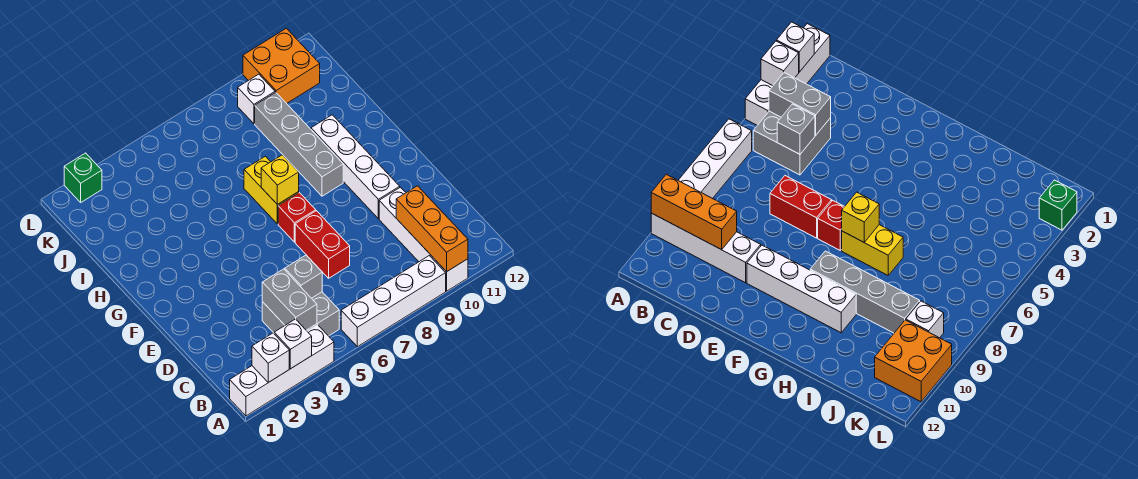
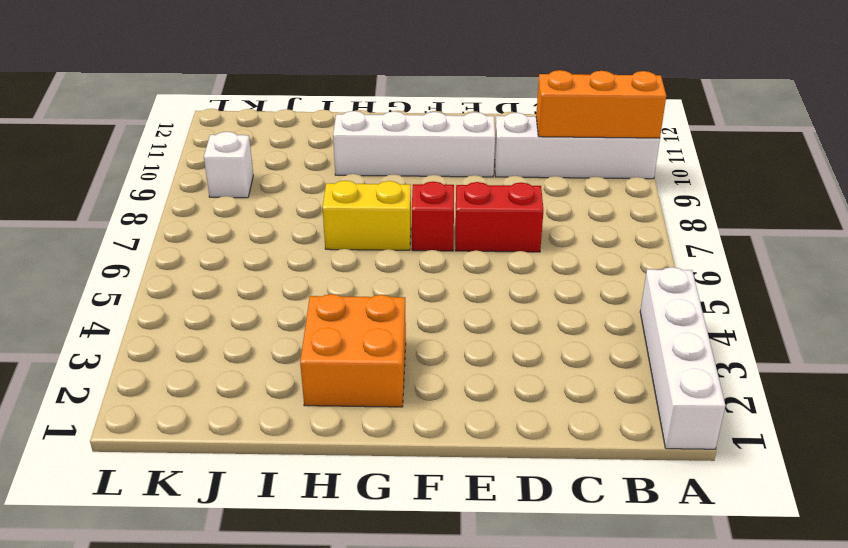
orange brick G2:H3 level 1 -> orange brick K10:L11 level 1
none -> white brick A6:A9 level 1
none -> grey brick B4:C5 level 1
none -> grey brick G9:J9 level 1

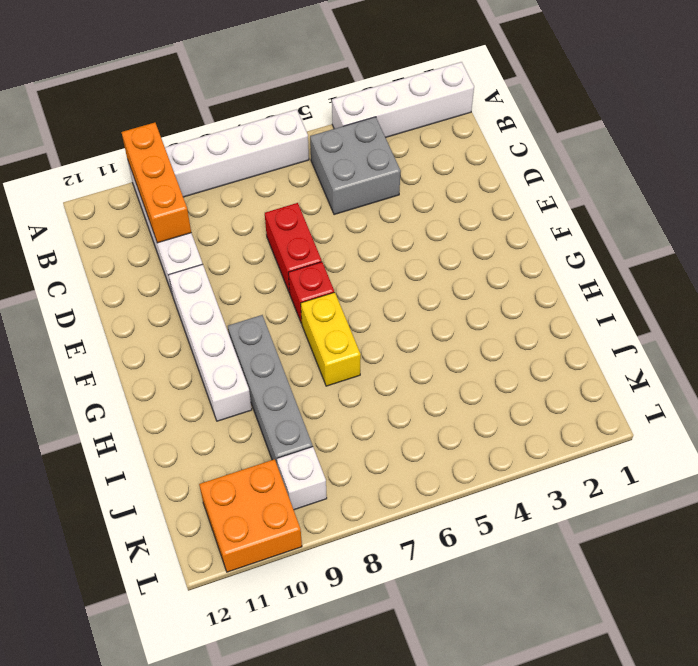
none -> green brick L2 level 1
none -> white brick A2 level 2
none -> white brick A3 level 2

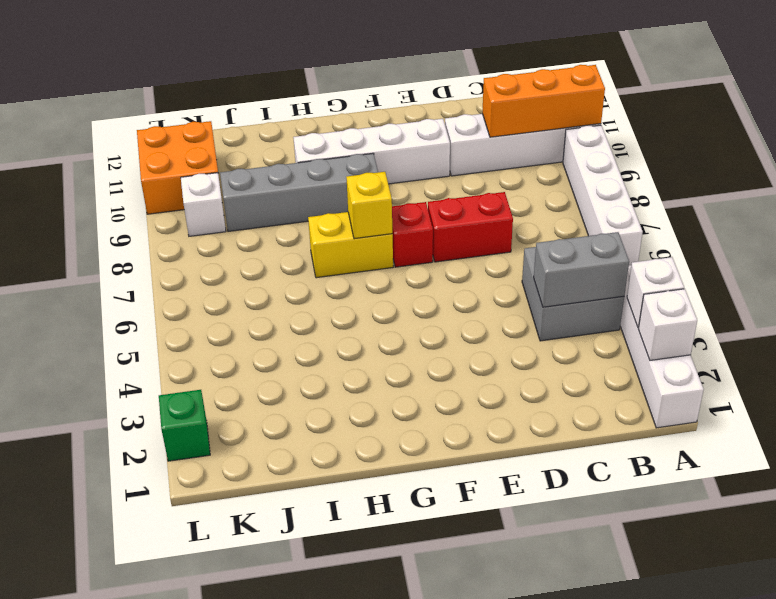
none -> grey brick C5 level 2

